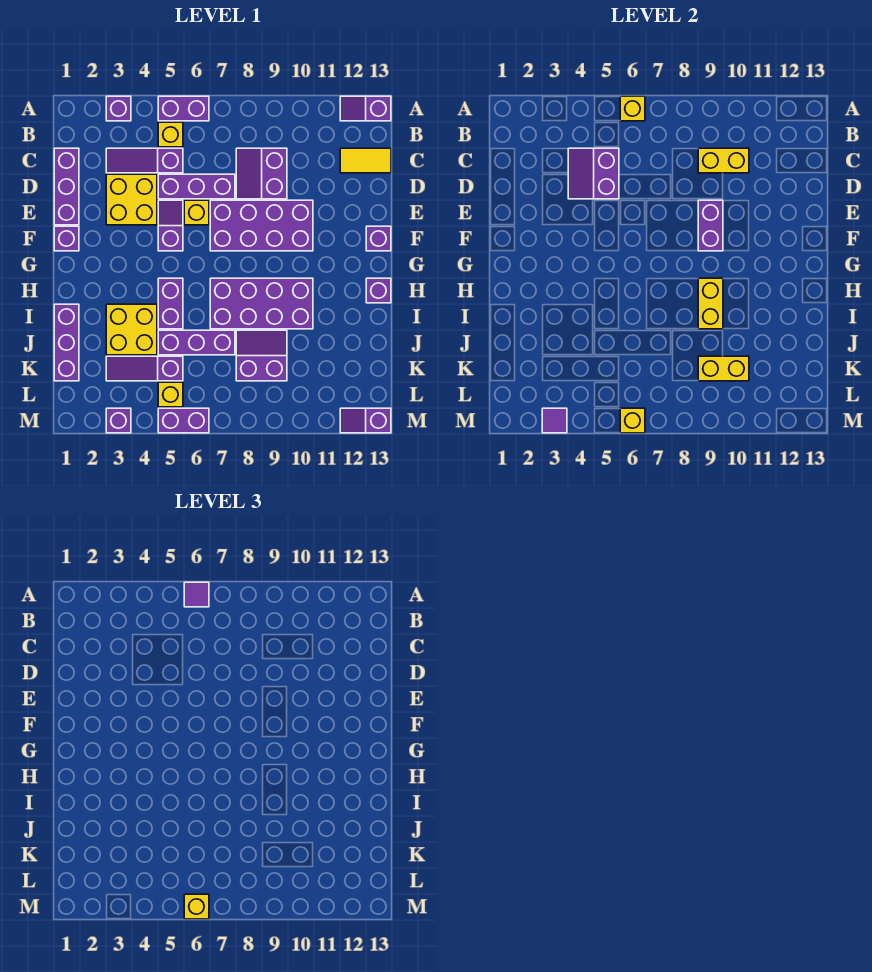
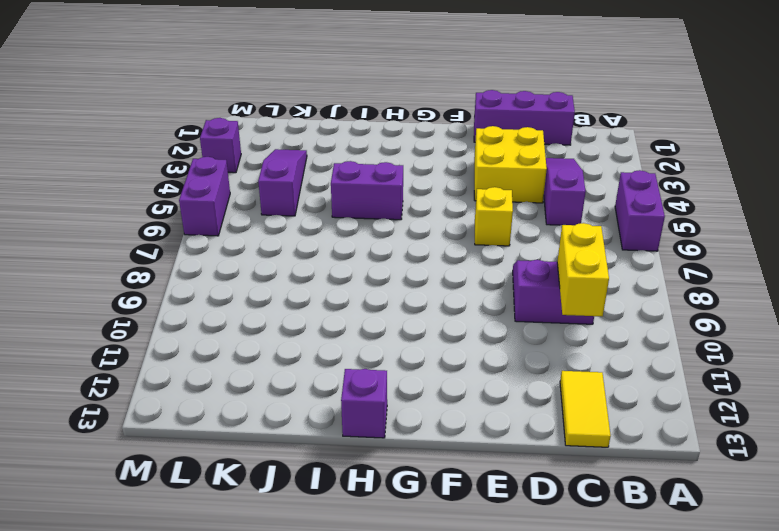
none -> purple brick A3 level 1
none -> purple slope A12:A13 level 1 top 13
none -> yellow brick B5 level 1
none -> purple brick D5:D7 level 1

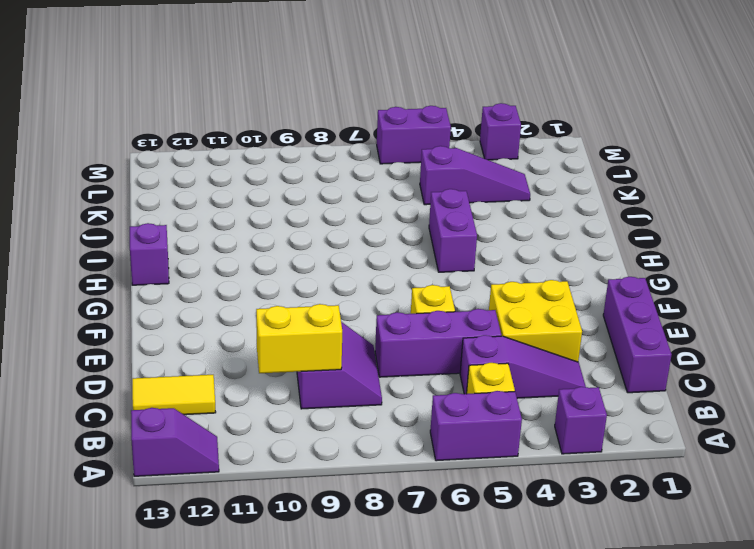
none -> purple slope E5:F5 level 1 top F
none -> purple brick E7:F10 level 1
none -> purple brick F1 level 1
none -> purple brick F13 level 1

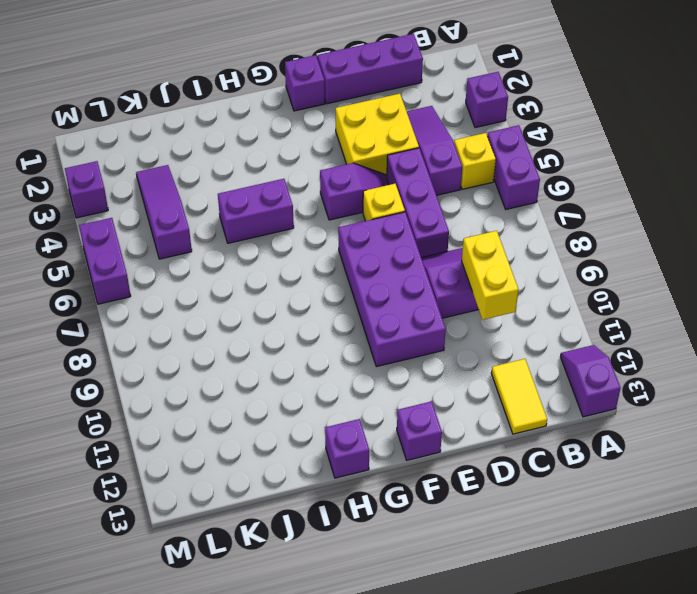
none -> purple brick H7:I10 level 1
none -> purple brick I1:K1 level 1
none -> yellow brick I3:J4 level 1
none -> purple brick J5:J7 level 1

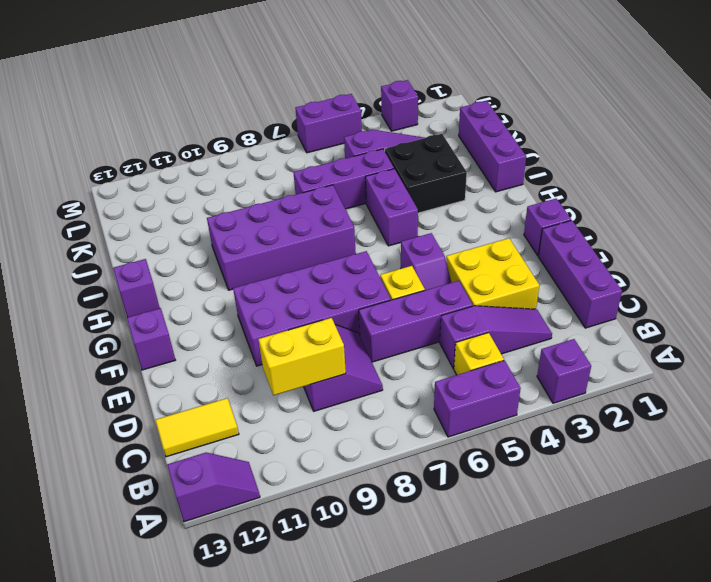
black brick I3:J4 level 1 -> yellow brick I3:J4 level 1
none -> purple slope J8:K9 level 1 top K
none -> yellow brick L5 level 1
none -> purple slope M12:M13 level 1 top 13
none -> yellow brick A6 level 2

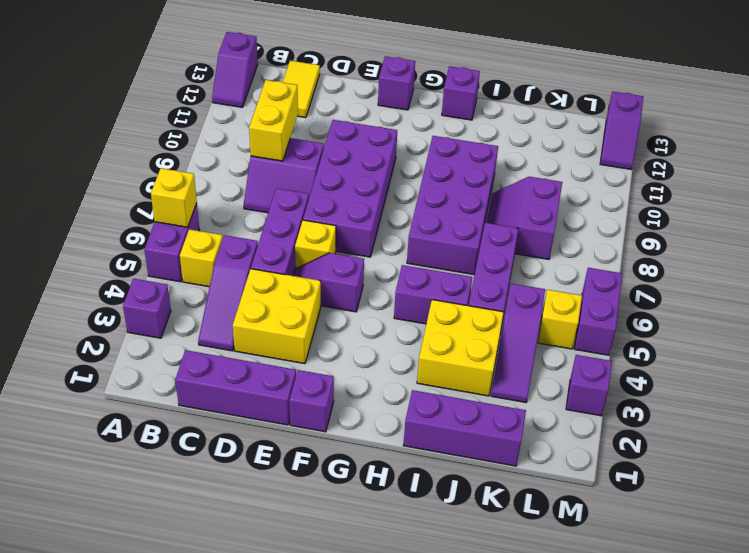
none -> purple slope C4:D5 level 2 top 5
none -> purple brick E9:F9 level 2
none -> yellow brick H9:I9 level 2
none -> yellow brick K9:K10 level 2

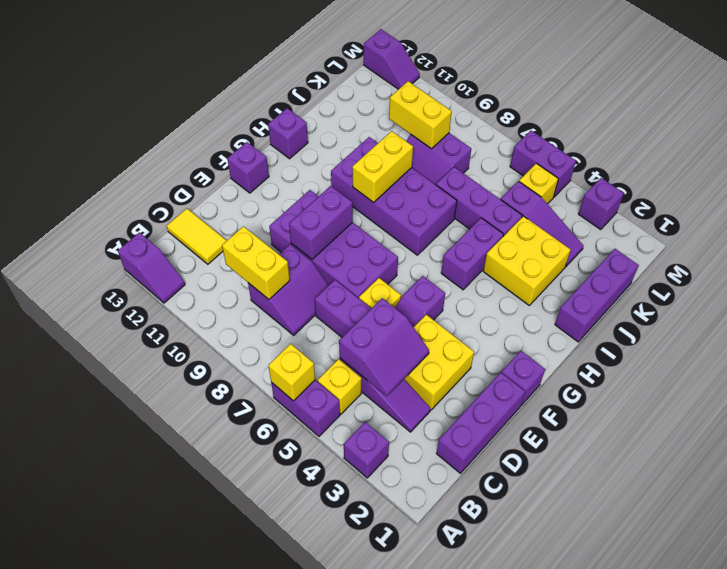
none -> purple tile M3 level 2
none -> yellow brick M6 level 2
none -> purple tile A6 level 3
none -> yellow brick M6 level 3

